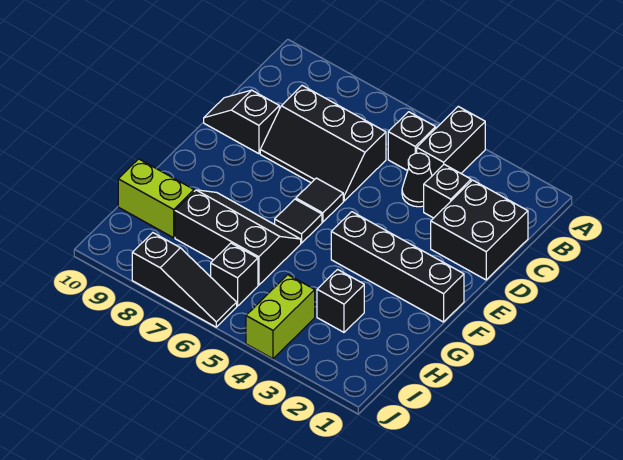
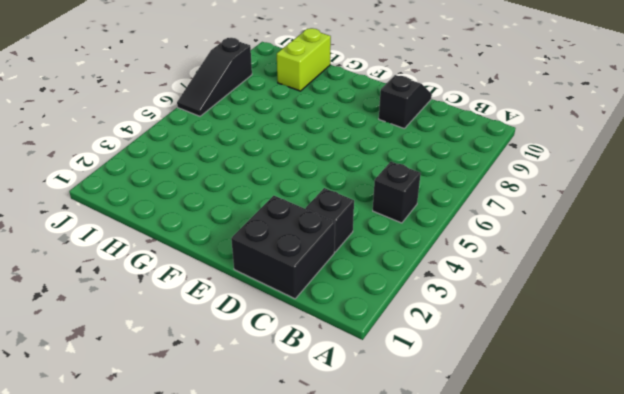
none -> black brick A4:B4 level 1
none -> black cone C4 level 1
none -> black slope C6:D8 level 1 top C

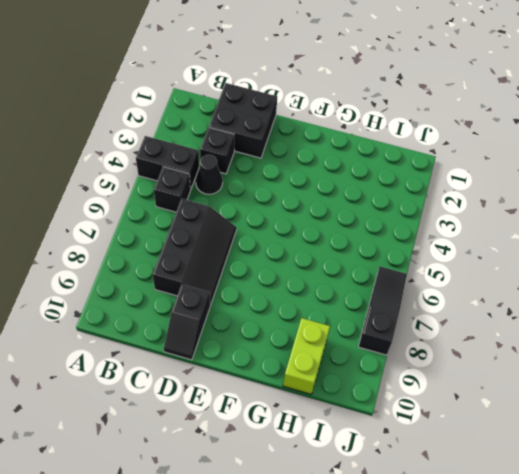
none -> black tile E6 level 1
none -> black brick F1:F4 level 1
none -> black tile F6 level 1

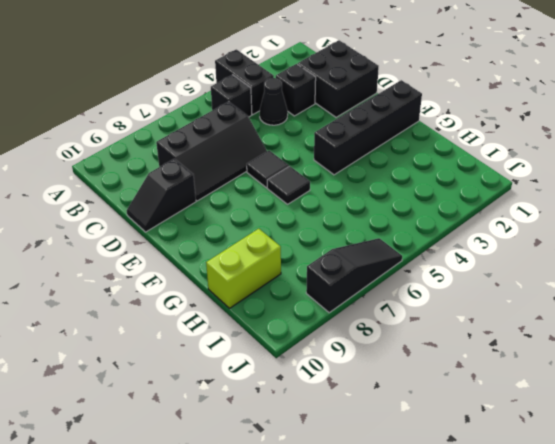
none -> black slope G6:H8 level 1 top H
none -> black brick H3 level 1
none -> lime brick I4:J4 level 1

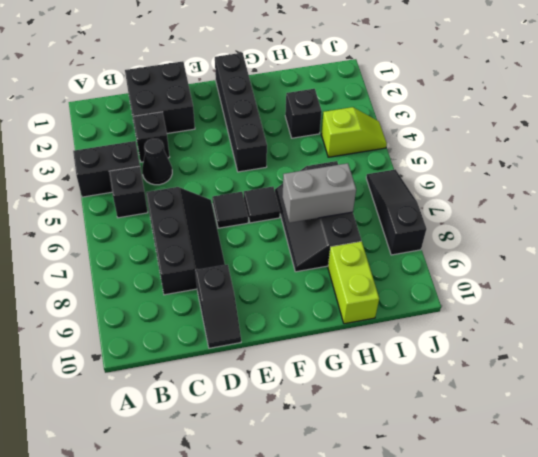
grey brick G7:H7 level 2 -> none
lime slope I4:J4 level 1 top I -> lime brick I4:J4 level 1
none -> black brick I6 level 1

